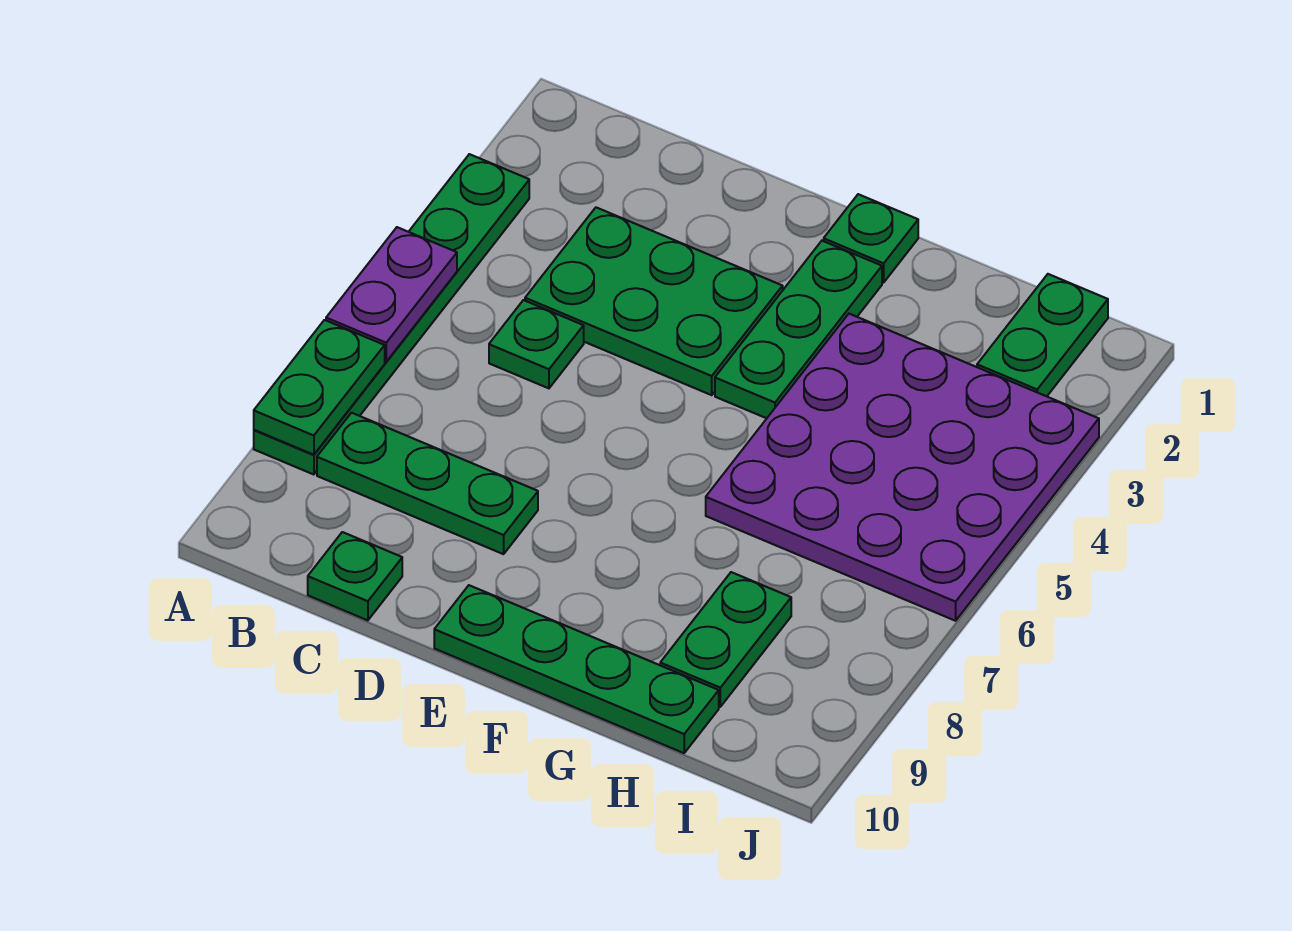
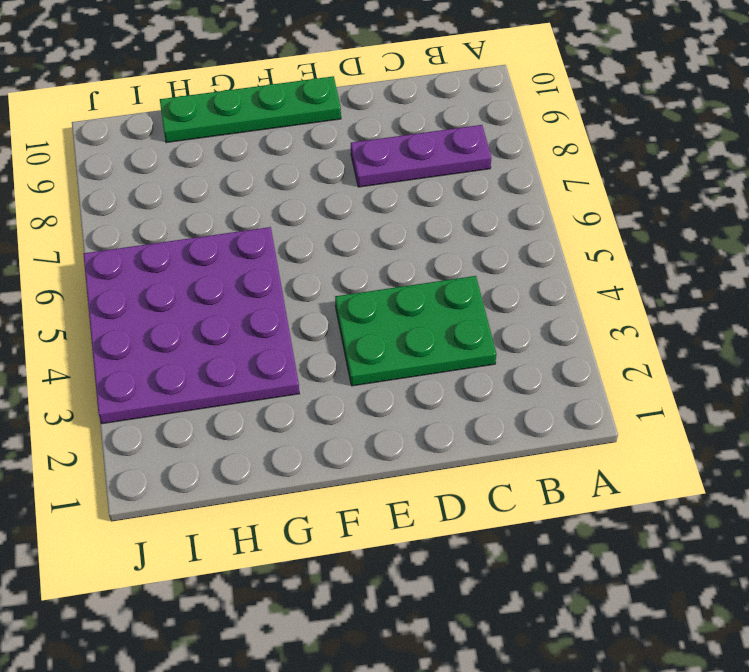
purple plate B8:D8 level 1 -> green plate B8:D8 level 1
none -> green plate A3:A8 level 1
none -> green plate C5 level 1
none -> green plate C10 level 1

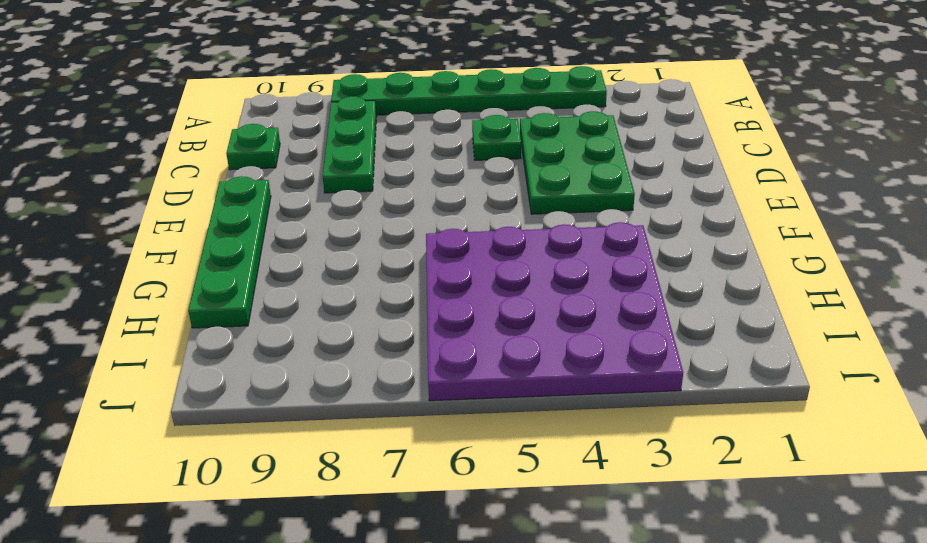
none -> green plate F1 level 1
none -> green plate F2:F4 level 1
none -> green plate H8:H9 level 1

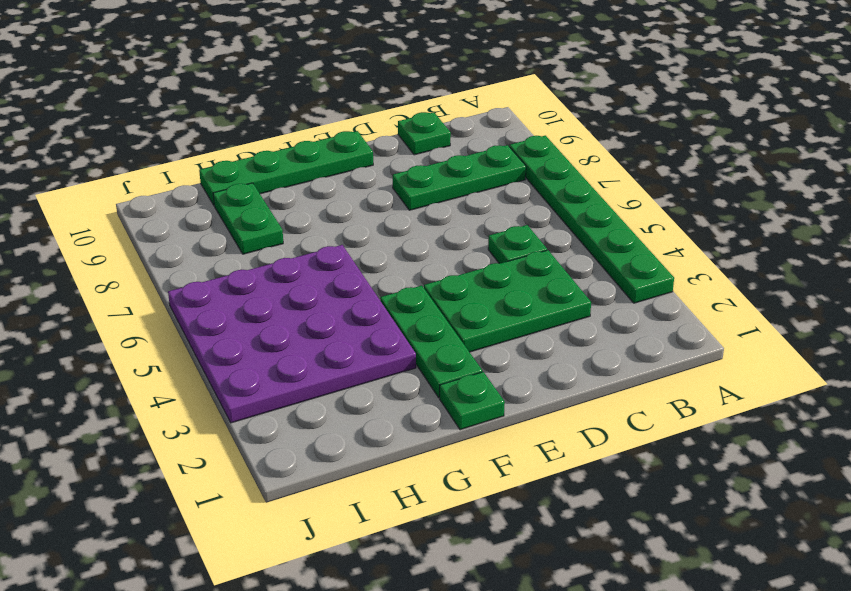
none -> green plate I1:I2 level 1
none -> purple plate A5:A6 level 2
none -> green plate A7:A8 level 2

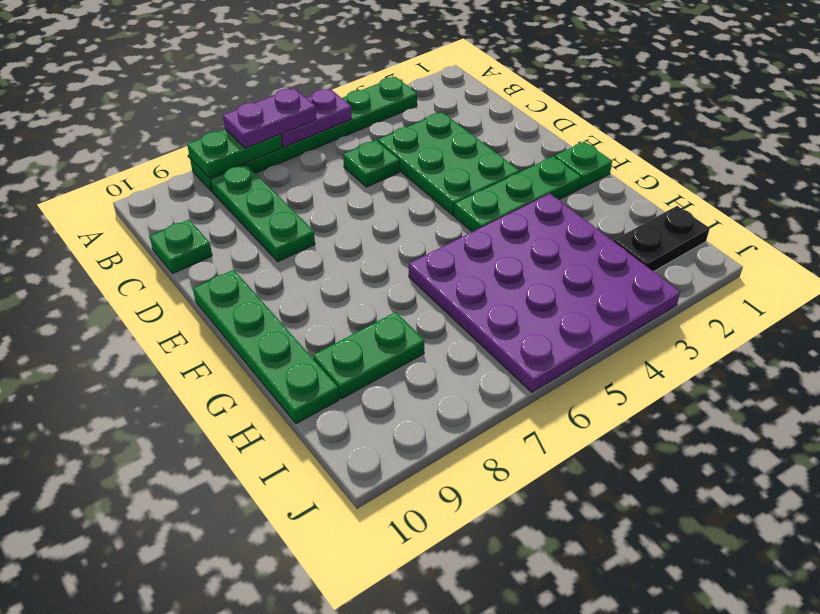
purple plate A6:A7 level 3 -> none
black plate I1:I2 level 1 -> green plate I1:I2 level 1

